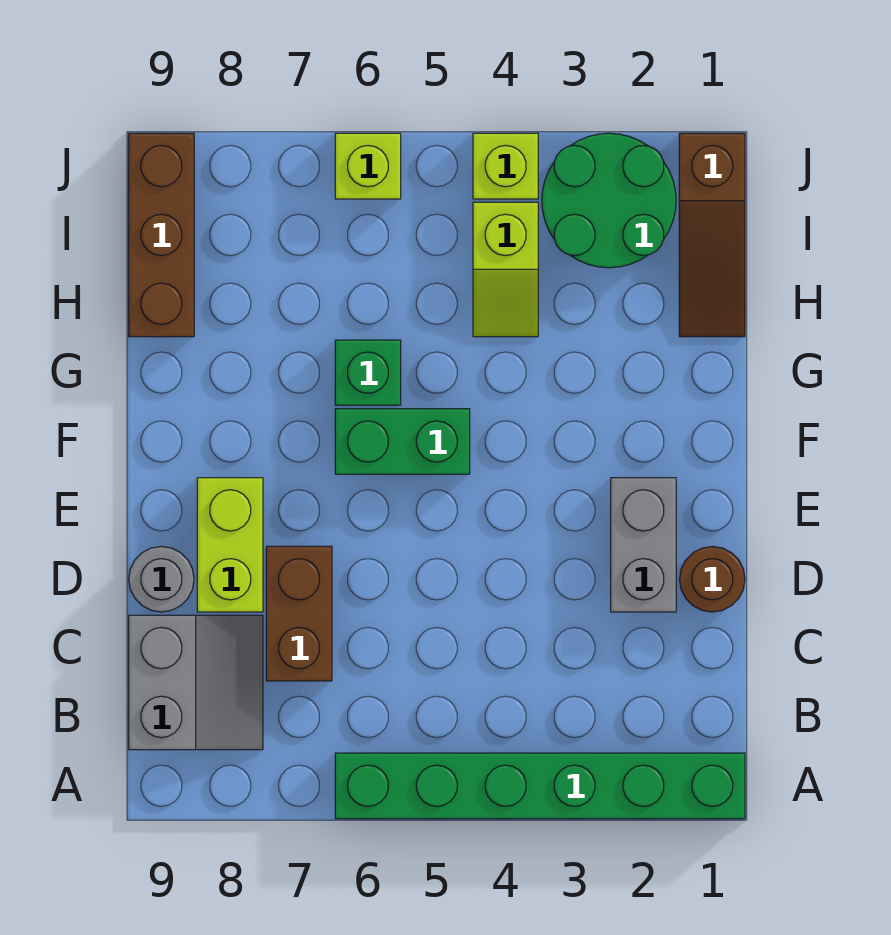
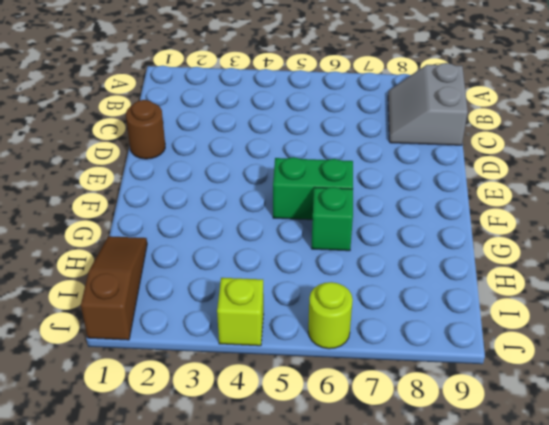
lime round brick J6 level 1 -> lime brick J6 level 1
none -> green brick A1:A6 level 1
none -> brown brick C7:D7 level 1
none -> grey brick D2:E2 level 1

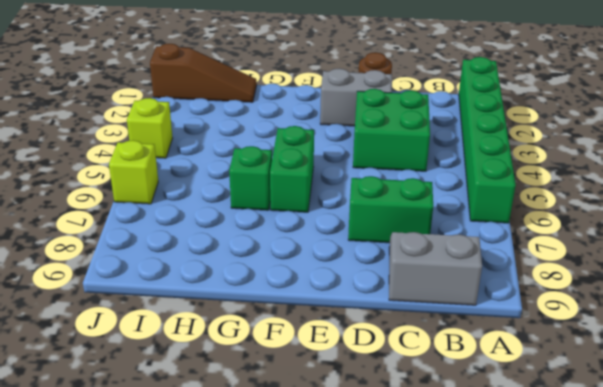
green brick C3:D4 level 1 -> none
green brick C7:D7 level 1 -> brown brick C7:D7 level 1
none -> lime brick D8:E8 level 1
none -> grey round brick D9 level 1
none -> lime slope H4:I4 level 1 top I

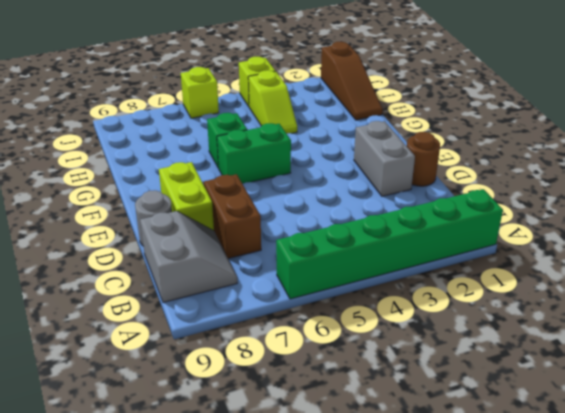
none -> brown brick H9:J9 level 1
none -> green round brick I2:J3 level 1

